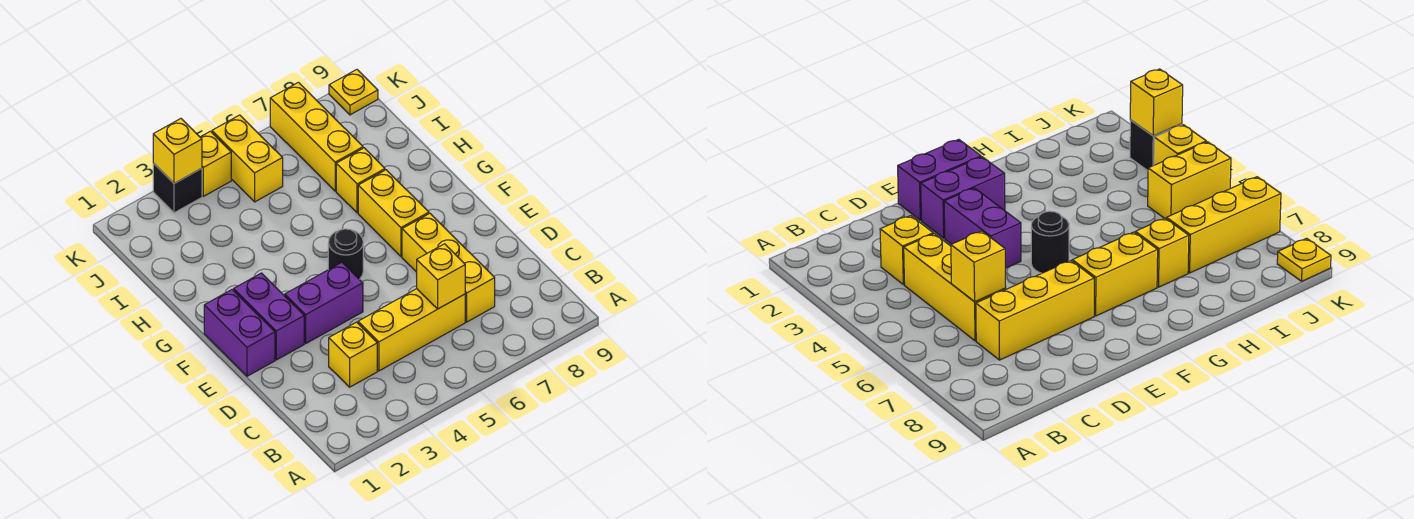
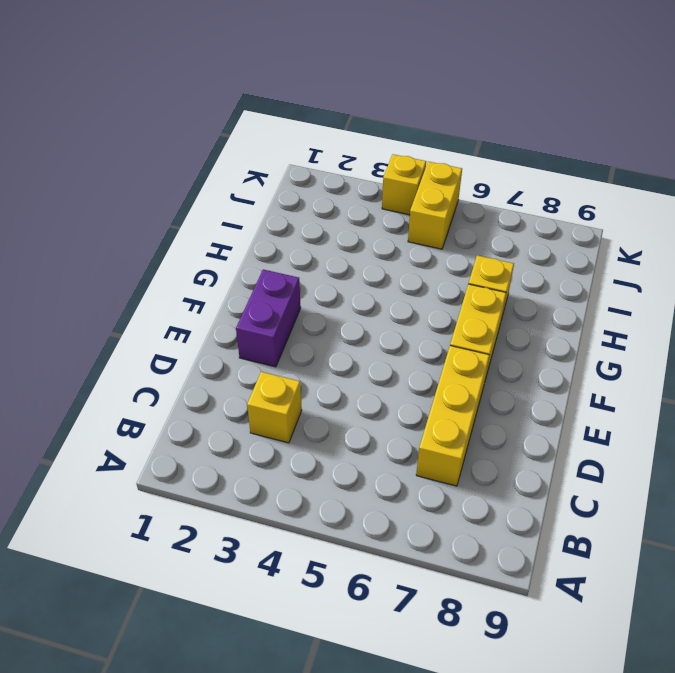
none -> yellow brick C4:C6 level 1
none -> purple brick E1:F1 level 1
none -> purple brick E3:E4 level 1

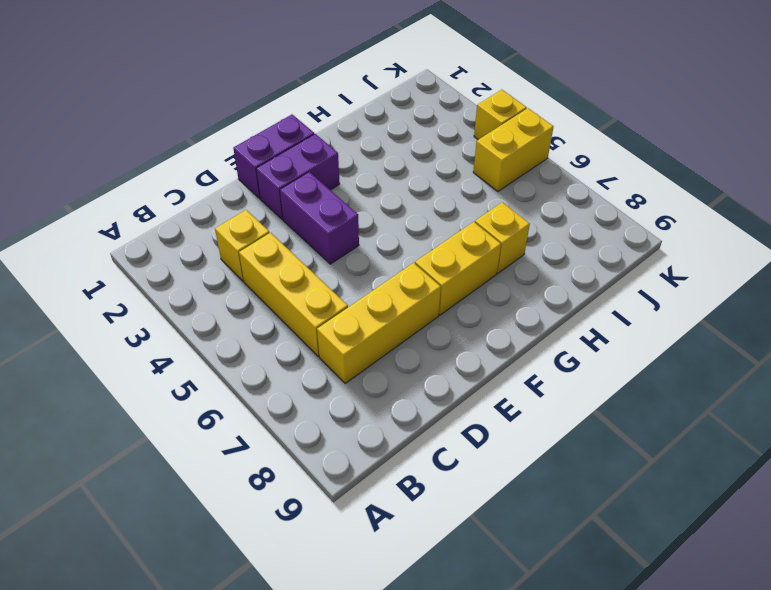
none -> black round brick F5 level 1
none -> yellow brick I7:K7 level 1
none -> black brick K3 level 1

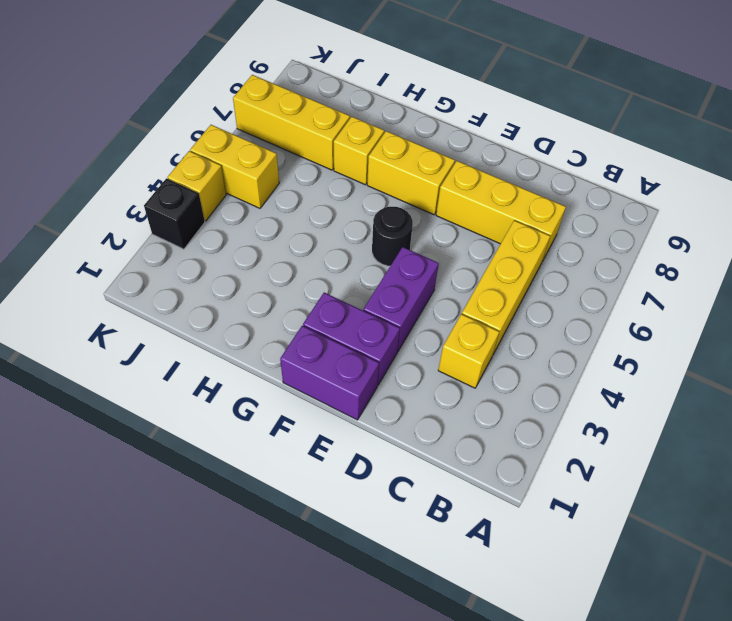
none -> yellow plate K9 level 1
none -> yellow brick C6 level 2
none -> yellow brick K3 level 2

